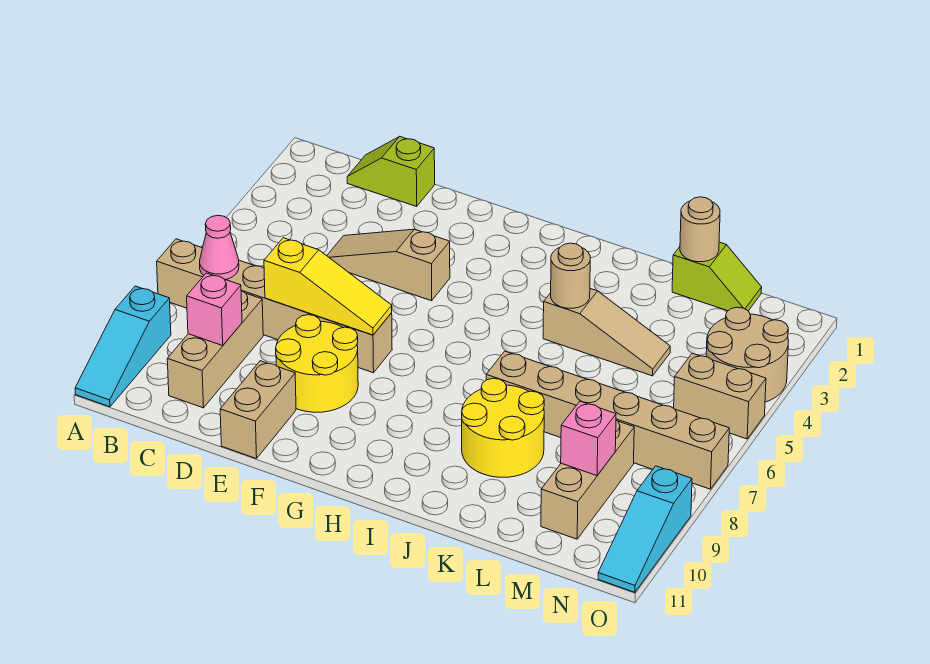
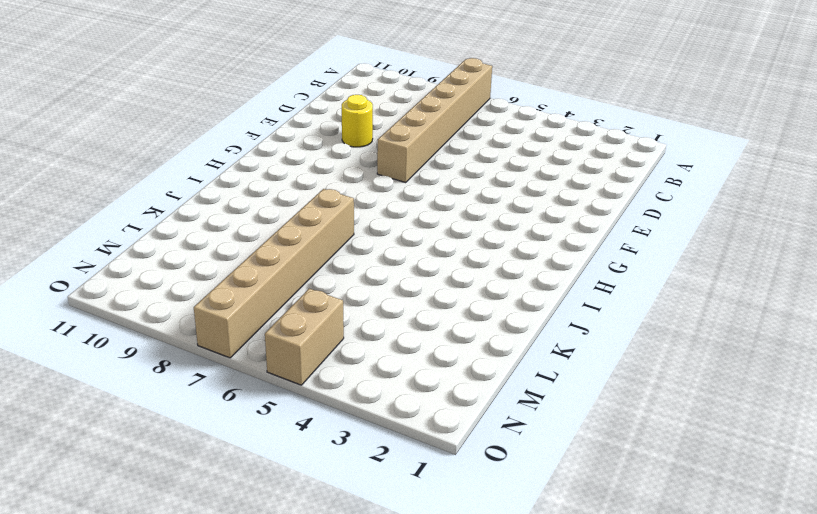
yellow round brick E9 level 1 -> yellow round brick E8:F9 level 1
none -> cyan slope A9:A11 level 1 top 9
none -> lime slope C1:D1 level 1 top D
none -> tan brick C8:C10 level 1

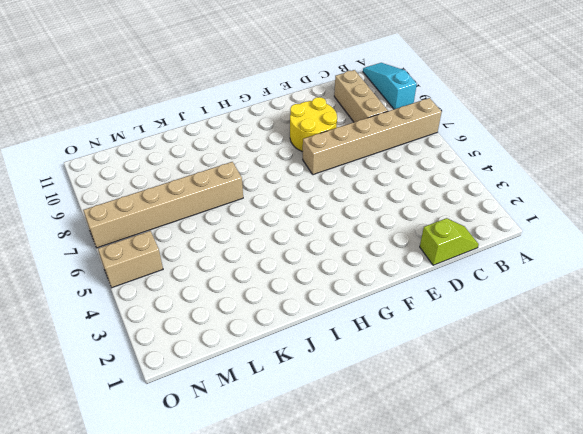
none -> tan slope D4:F4 level 1 top F
none -> tan brick E10:E11 level 1
none -> tan slope J4:L4 level 1 top J

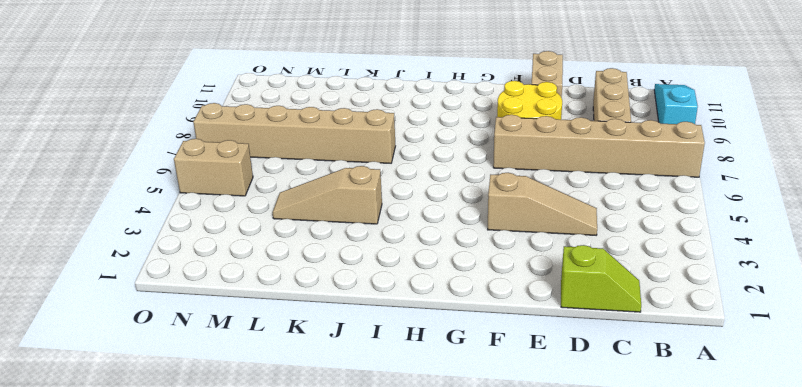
none -> yellow round brick J8:K9 level 1
none -> lime slope L1:M1 level 1 top L
none -> tan brick M8:M10 level 1

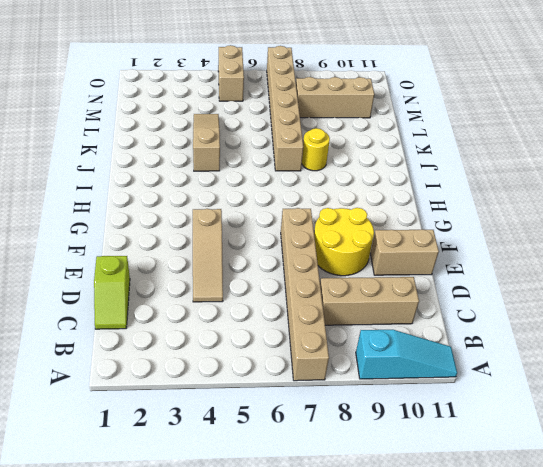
yellow round brick J8 level 1 -> yellow round brick J8:K9 level 1
none -> lime slope L1:M1 level 1 top L
none -> tan round brick N3:O4 level 1
none -> cyan slope O9:O11 level 1 top 9

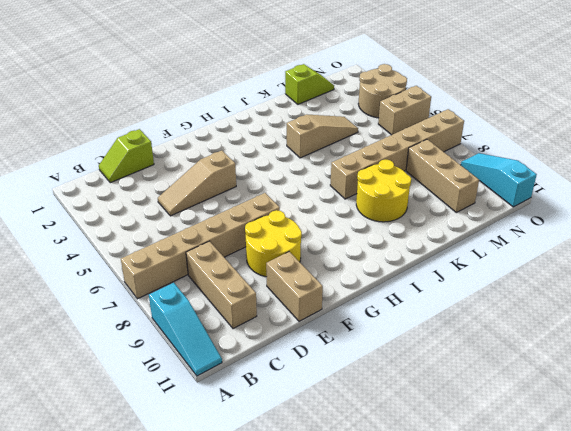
cyan slope O9:O11 level 1 top 11 -> cyan slope O9:O11 level 1 top 9
none -> pink cone B7 level 2
none -> pink brick C9 level 2
none -> yellow slope D7:F7 level 2 top D

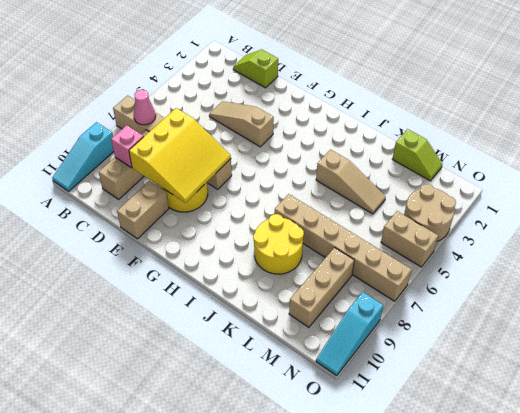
yellow slope D7:F9 level 2 top D -> yellow slope D7:F7 level 2 top D
none -> tan round brick J4 level 2
none -> tan round brick L1 level 2
none -> pink brick M9 level 2

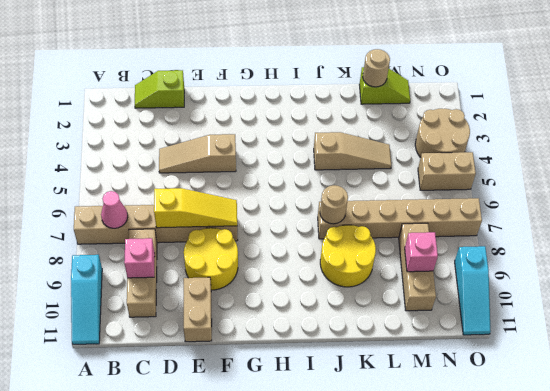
tan round brick J7 level 2 -> tan round brick J4 level 2

